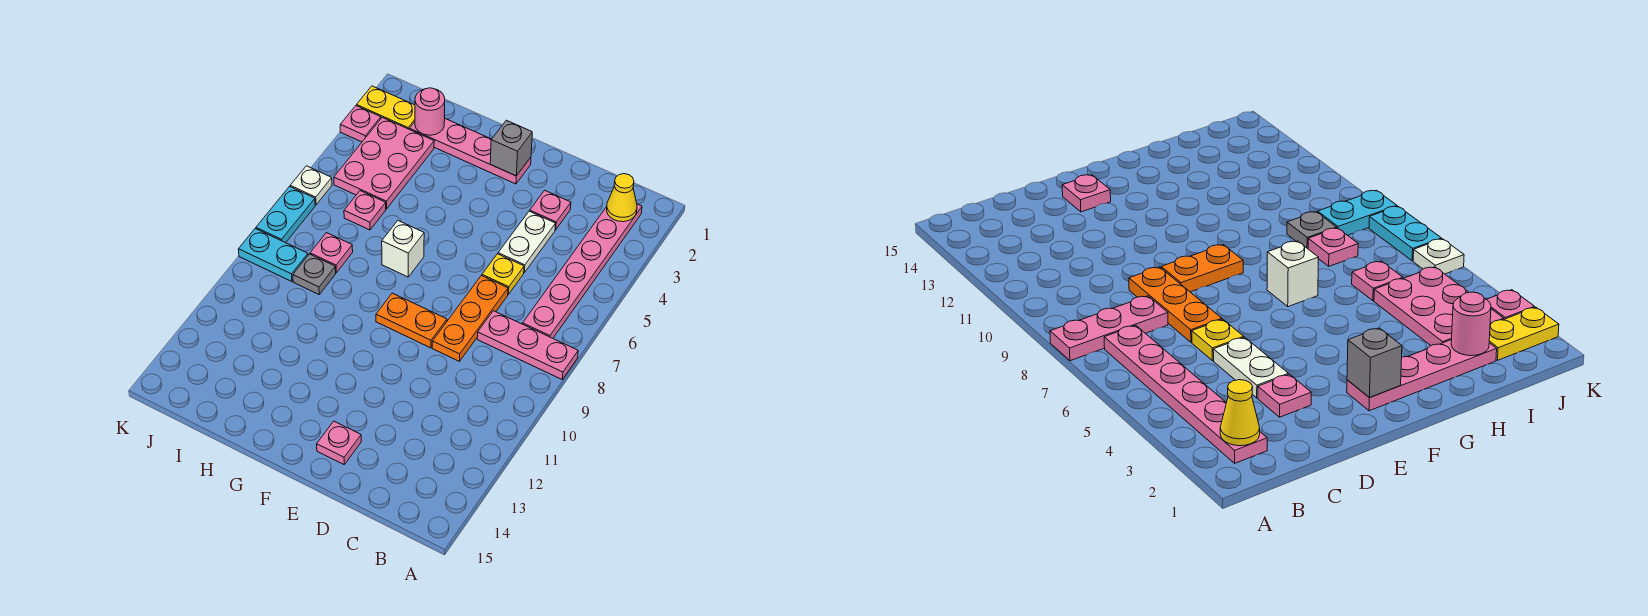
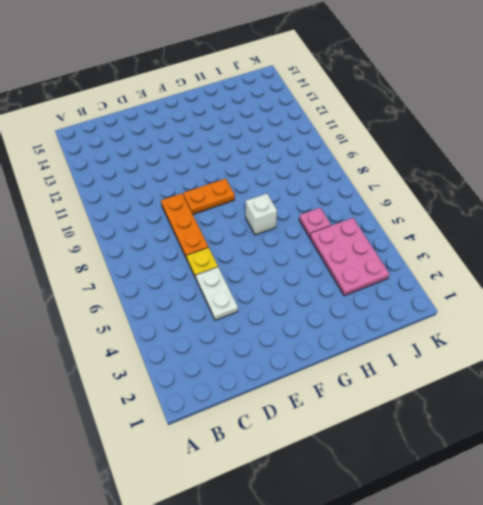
none -> pink plate A8:C8 level 1
none -> pink plate B2:B7 level 1
none -> pink plate D3 level 1

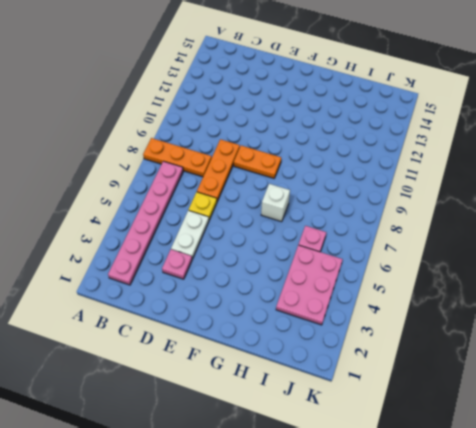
orange plate A8:C8 level 1 -> pink plate A8:C8 level 1
none -> pink plate E14 level 1
none -> pink plate F2:I2 level 1
none -> pink plate I8 level 1

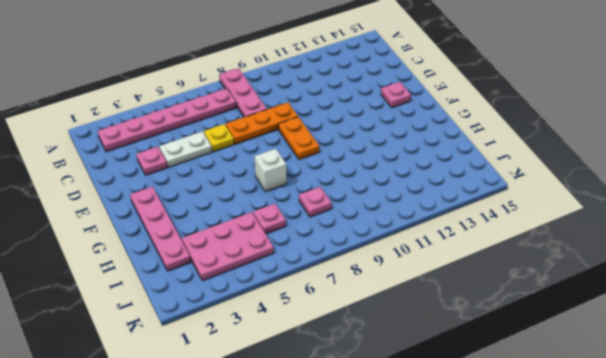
none -> grey plate I9 level 1
none -> yellow plate J2:K2 level 1
none -> cyan plate J9:K9 level 1

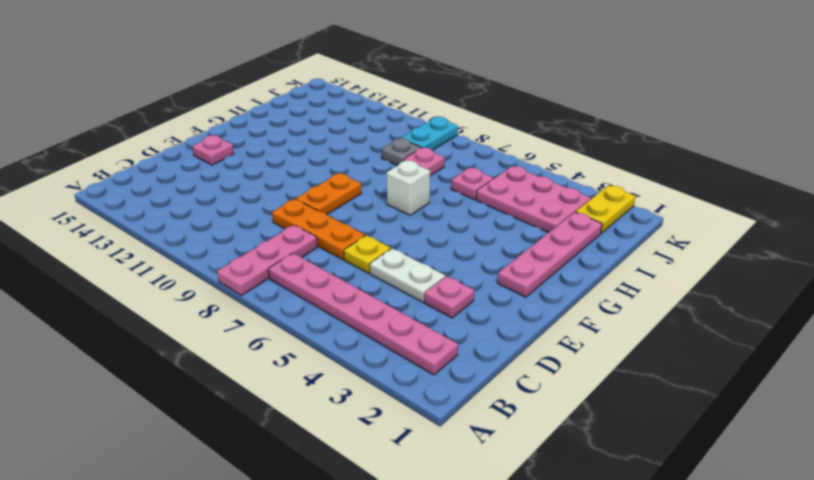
none -> pink plate K3 level 1
none -> white plate K6 level 1
none -> cyan plate K7:K8 level 1

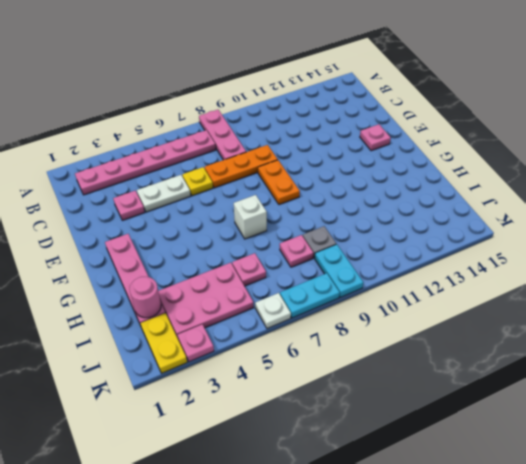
none -> yellow cone B2 level 2
none -> grey brick F2 level 2

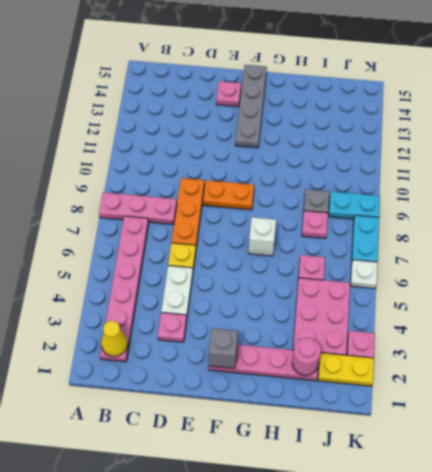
grey plate F12:F15 level 1 -> none

